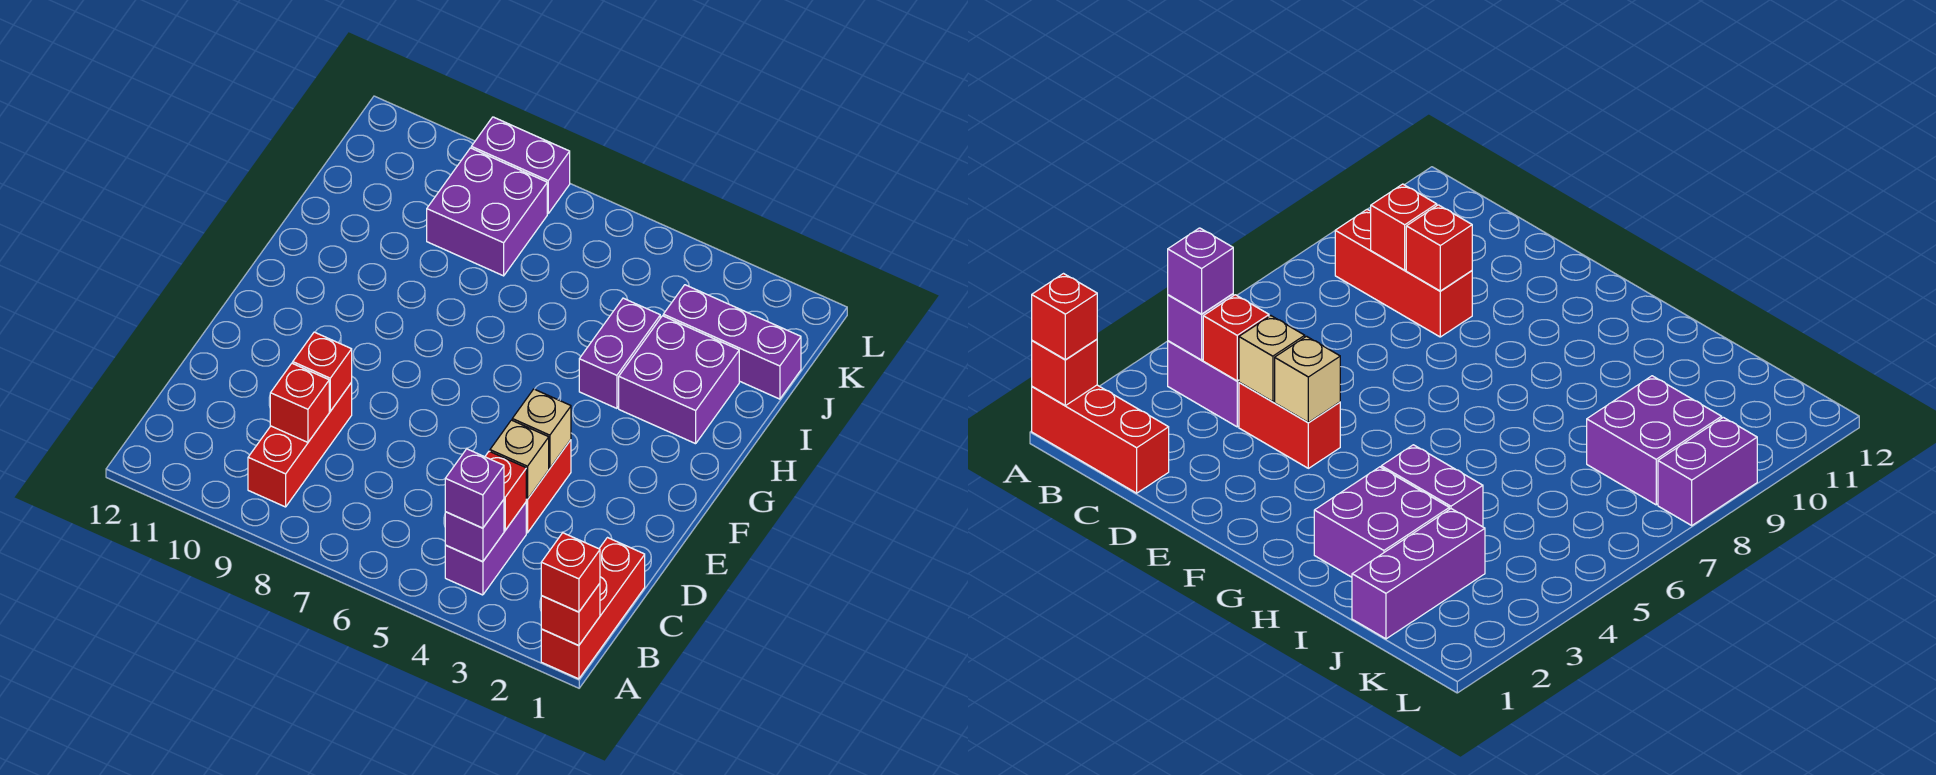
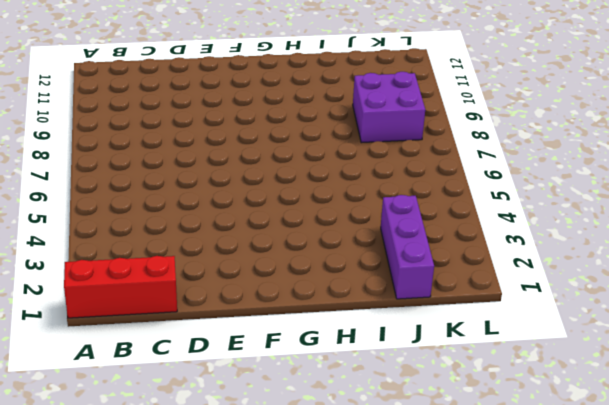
none -> purple brick B4:C4 level 1
none -> red brick B9:D9 level 1
none -> red brick D4:E4 level 1

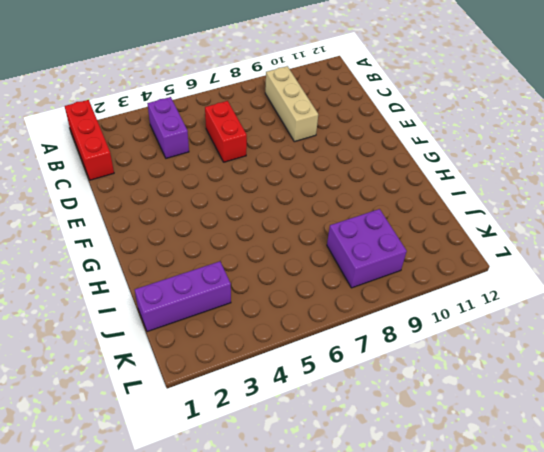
tan brick B9:D9 level 1 -> red brick B9:D9 level 1
red brick C6:D6 level 1 -> red brick D4:E4 level 1
none -> purple brick H2:I3 level 1
none -> purple brick H4:I4 level 1
none -> purple brick L8:L9 level 1

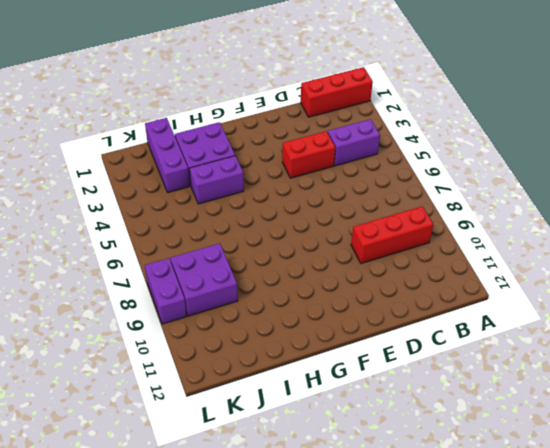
none -> red brick A1 level 2
none -> purple brick B4 level 2
none -> red brick C4 level 2

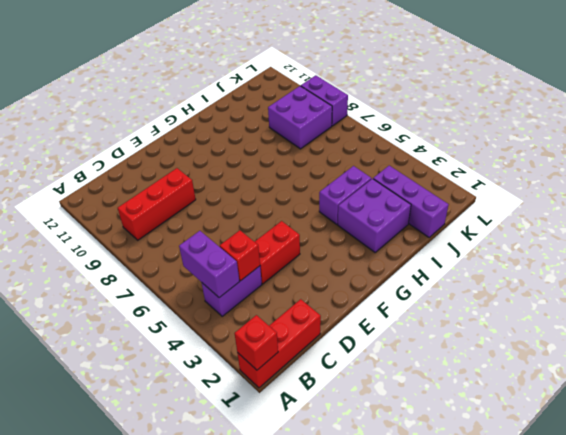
purple brick B4:B5 level 2 -> purple brick B4 level 2
none -> red brick C9 level 2
none -> tan brick D4 level 2
none -> red brick D9 level 2

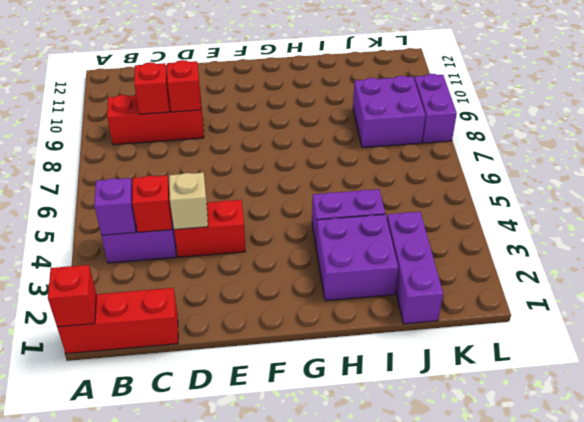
none -> tan brick E4 level 2
none -> red brick A1 level 3
none -> purple brick B4 level 3

